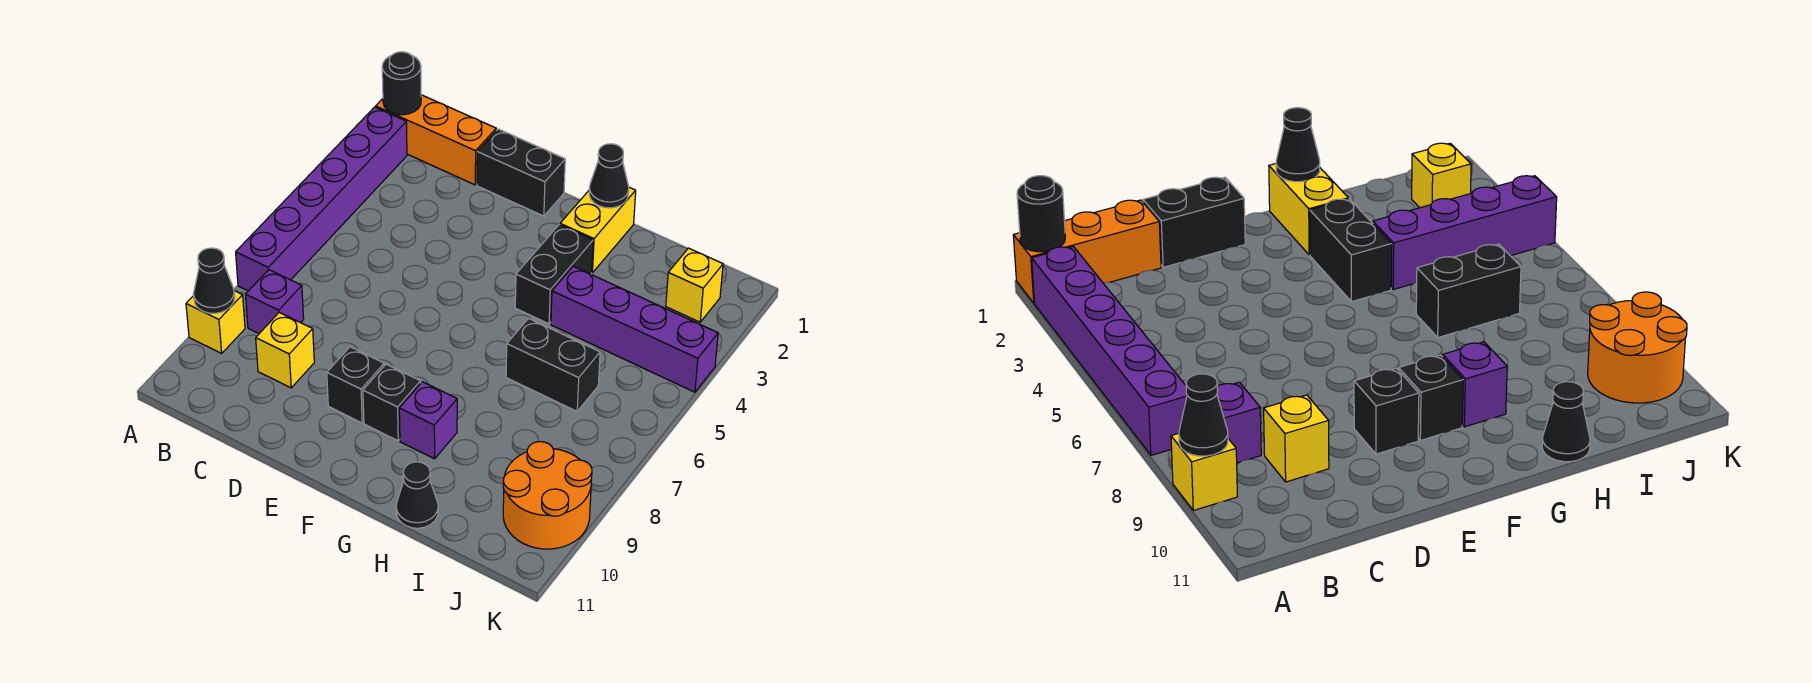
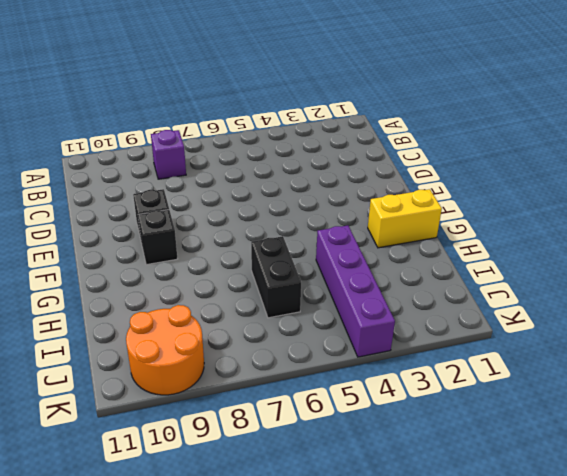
none -> orange brick A1:C1 level 1
none -> purple brick A2:A7 level 1
none -> yellow brick A9 level 1

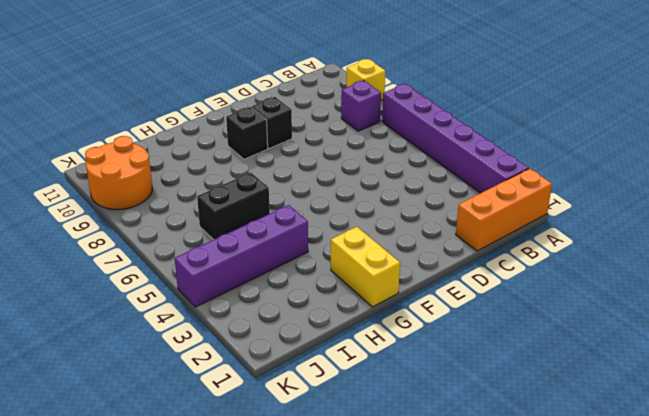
none -> yellow brick C9 level 1
none -> black brick D1:E1 level 1
none -> black brick G3:G4 level 1

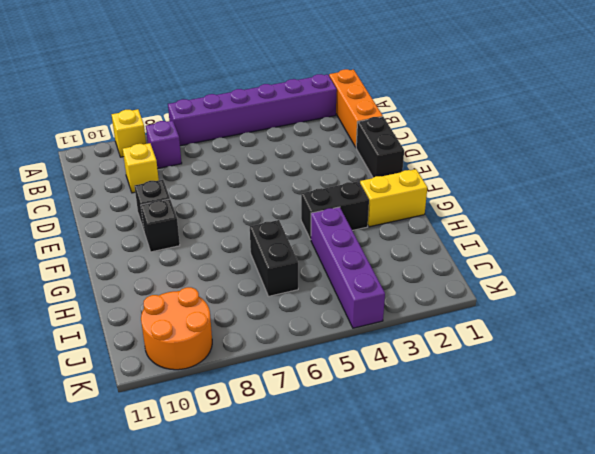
none -> purple brick G9 level 1
none -> black cone H11 level 1
none -> yellow brick J2 level 1

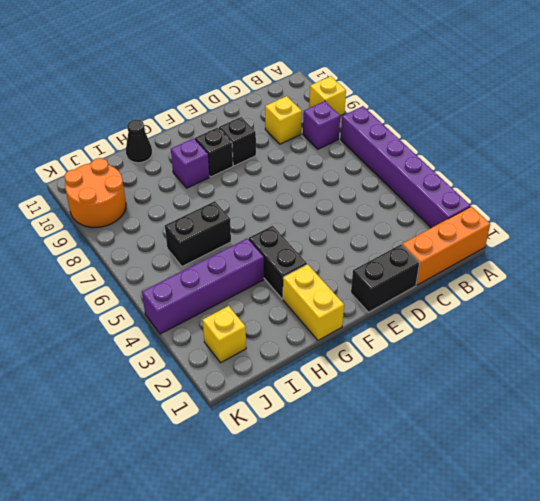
none -> black round brick A1 level 2
none -> black cone A9 level 2
none -> black cone G1 level 2

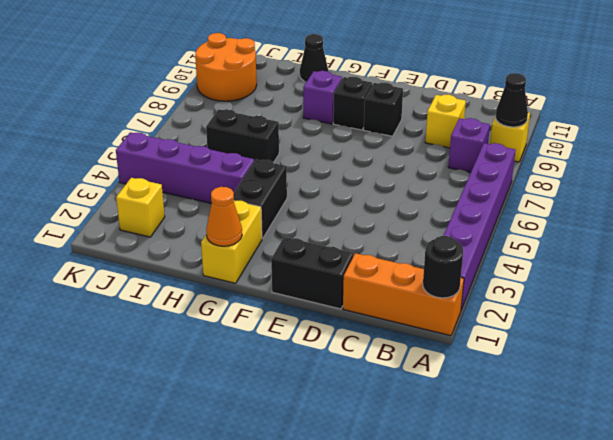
orange cone G1 level 2 -> black cone G1 level 2

